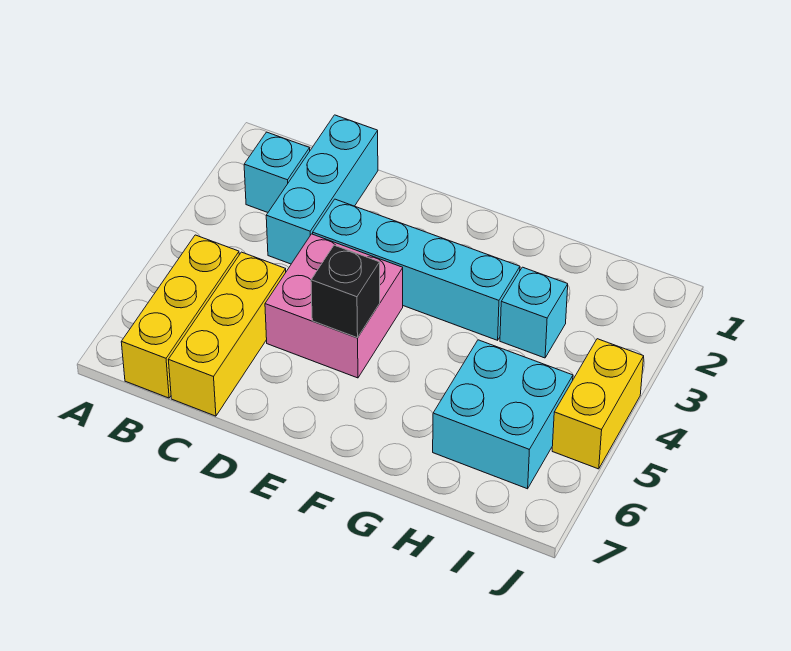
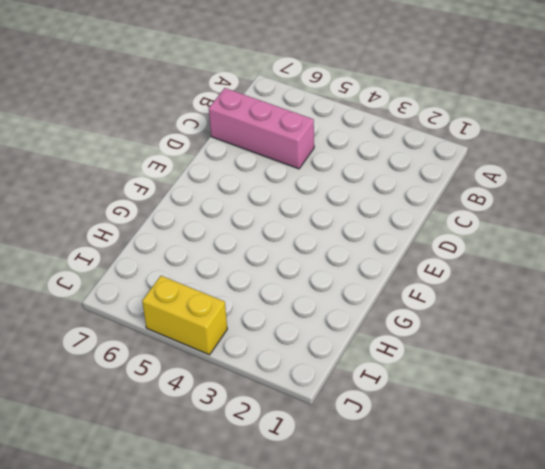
pink brick C5:C7 level 1 -> yellow brick C5:C7 level 1
none -> cyan brick B2 level 1
none -> yellow brick B5:B7 level 1

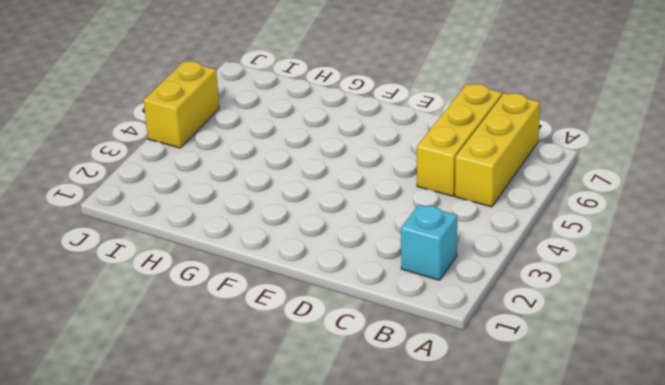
none -> cyan brick C1:C3 level 1
none -> cyan brick D3:G3 level 1

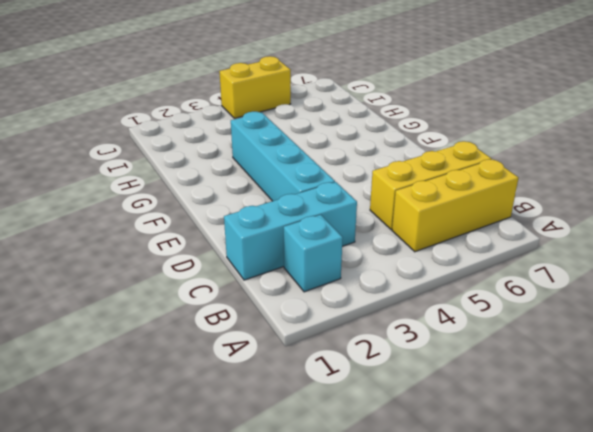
none -> pink brick D4:E5 level 1
none -> cyan brick H3 level 1

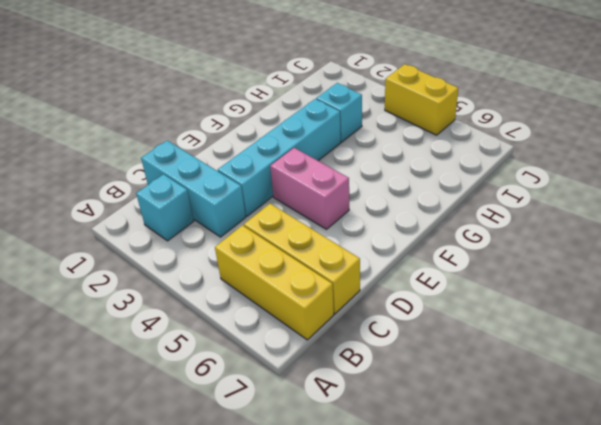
pink brick E4:E5 level 1 -> pink brick D4:E5 level 1
none -> cyan brick H5:I6 level 1
none -> black brick E5 level 2

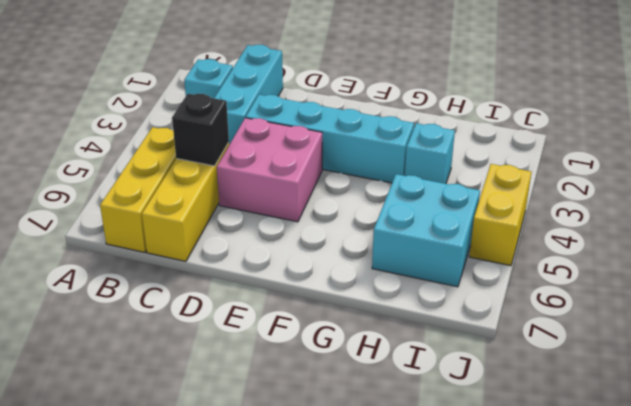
black brick C5 level 2 -> black brick E5 level 2

